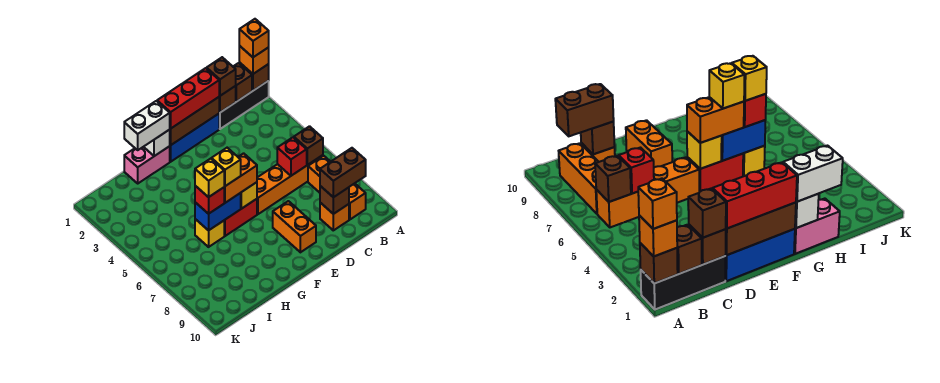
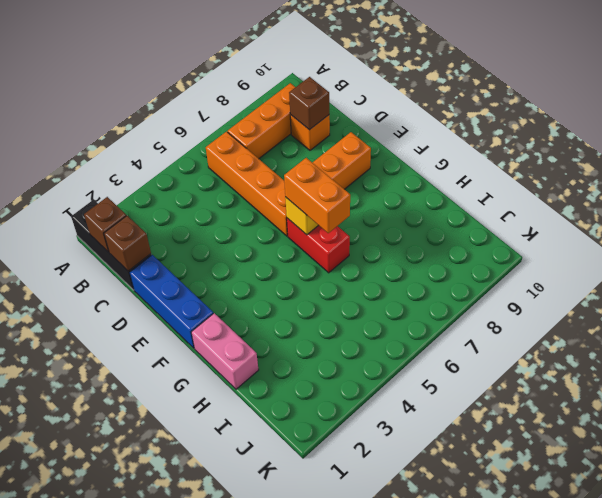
none -> yellow brick H6 level 1
none -> brown brick A1 level 2
none -> brown brick B6 level 2

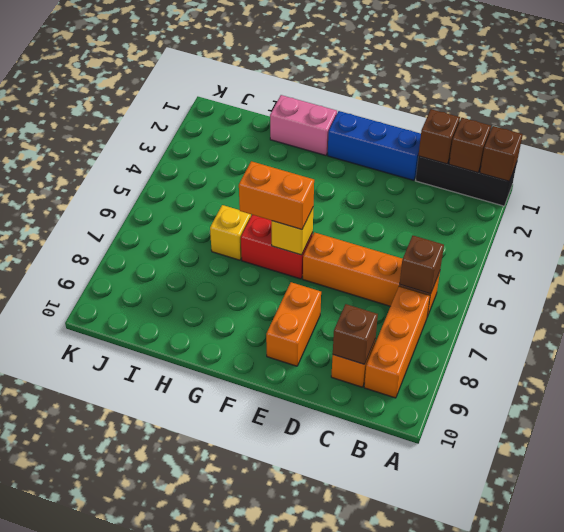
none -> red brick C6 level 2
none -> brown brick D1:F1 level 2
none -> white brick G1 level 2

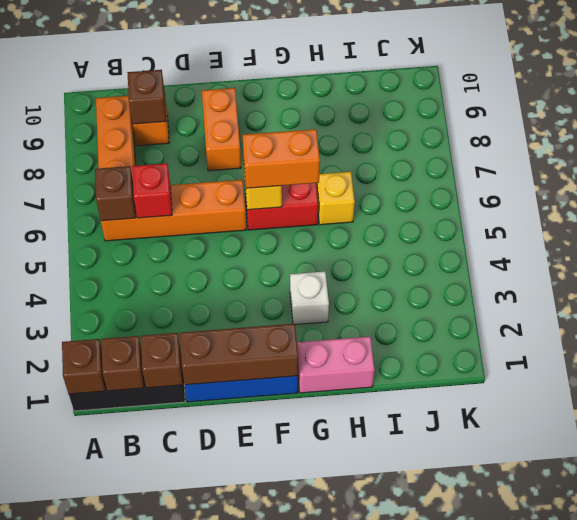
white brick G3 level 1 -> white brick G1 level 2
none -> blue brick G6:H6 level 2
none -> orange brick A1 level 3
none -> brown brick B9:C9 level 3

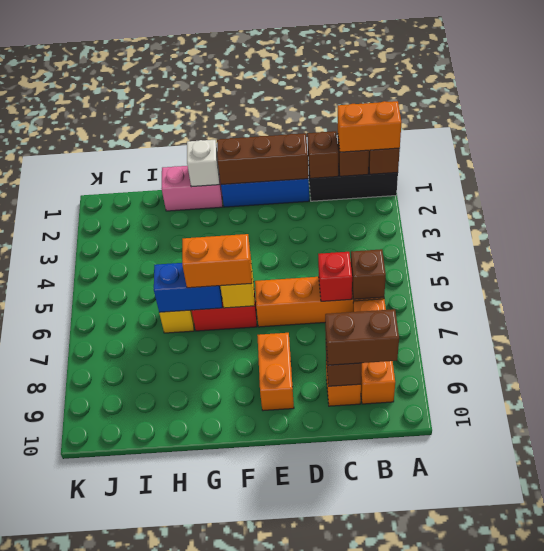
orange brick A1:B1 level 3 -> orange brick A1 level 3
none -> brown brick C1 level 3
none -> red brick D1:F1 level 3
none -> white brick G1:H1 level 3

